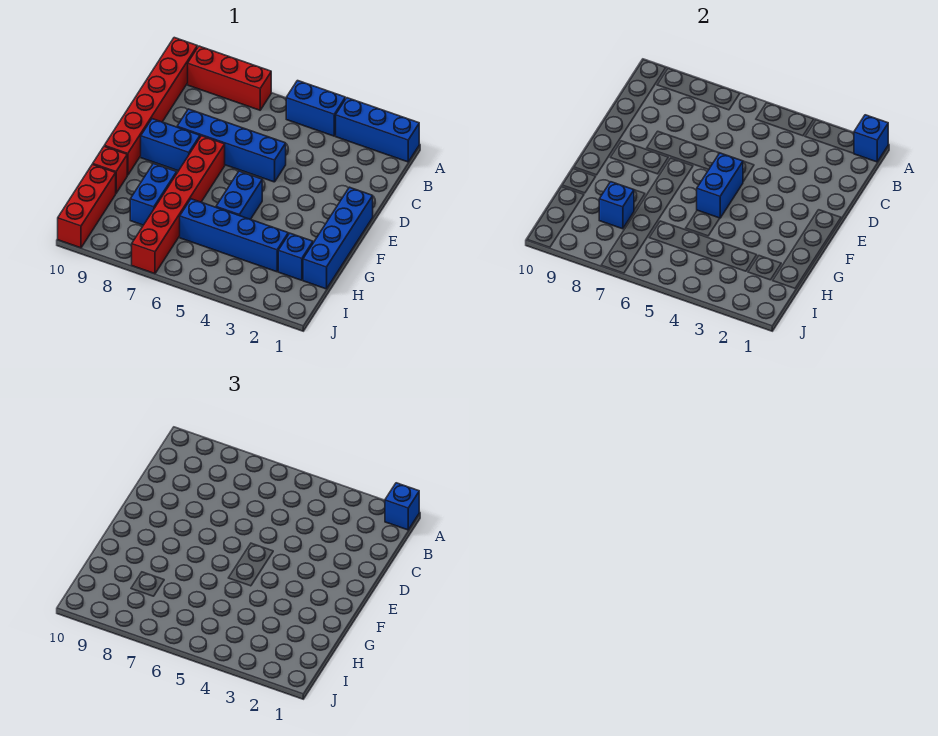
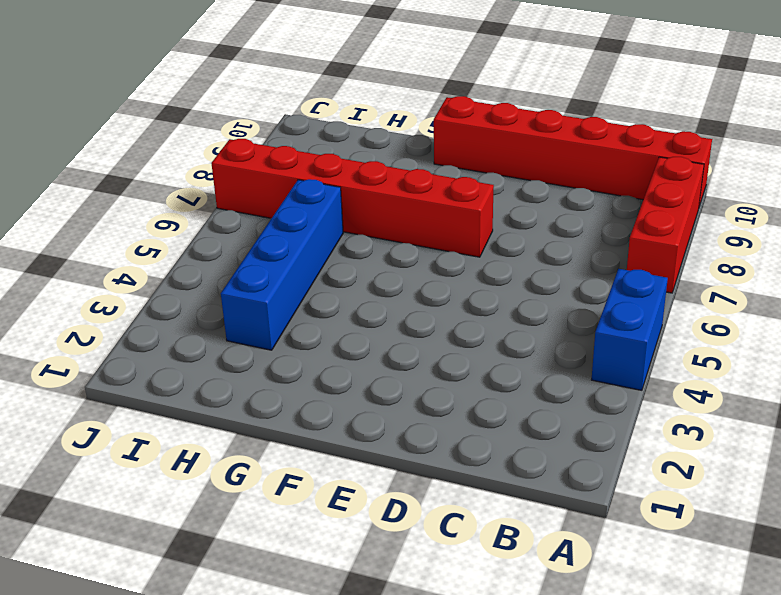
none -> blue brick A1:A3 level 1
none -> blue brick D5:D8 level 1
none -> blue brick E1:H1 level 1

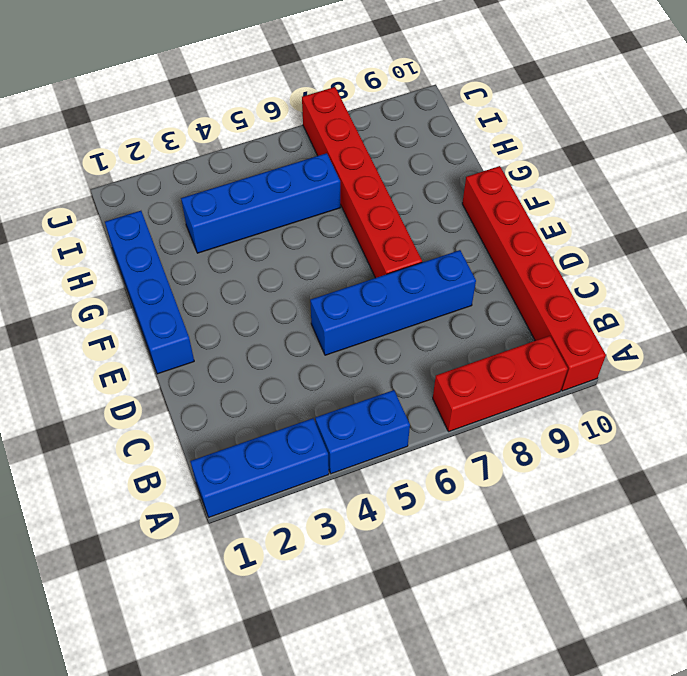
none -> blue brick E8:E9 level 1
none -> blue brick F5:G5 level 1
none -> blue brick G8:H8 level 1

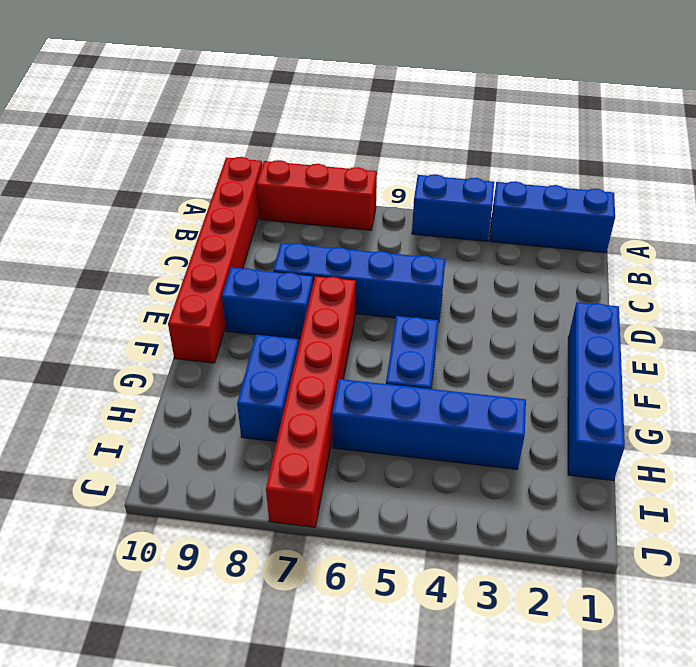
none -> red brick G10 level 1
none -> blue brick H2 level 1
none -> red brick H10:J10 level 1

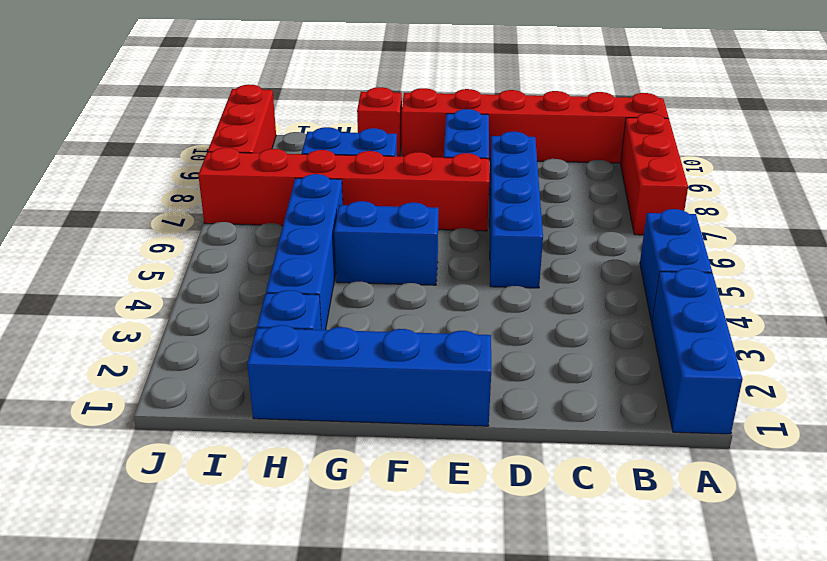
red brick J8:J10 level 1 -> red brick H10:J10 level 1
none -> blue brick A1 level 2
none -> blue brick E5:F5 level 2
none -> blue brick H8 level 2

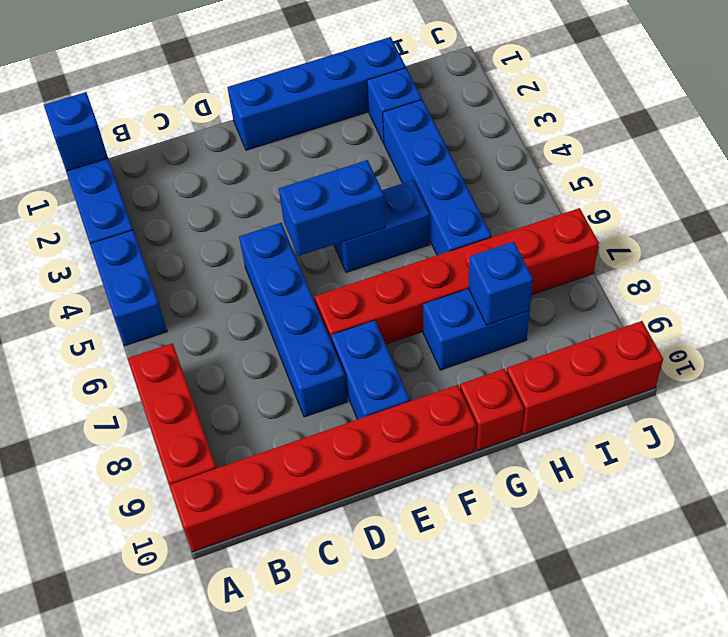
none -> blue brick A1 level 3

